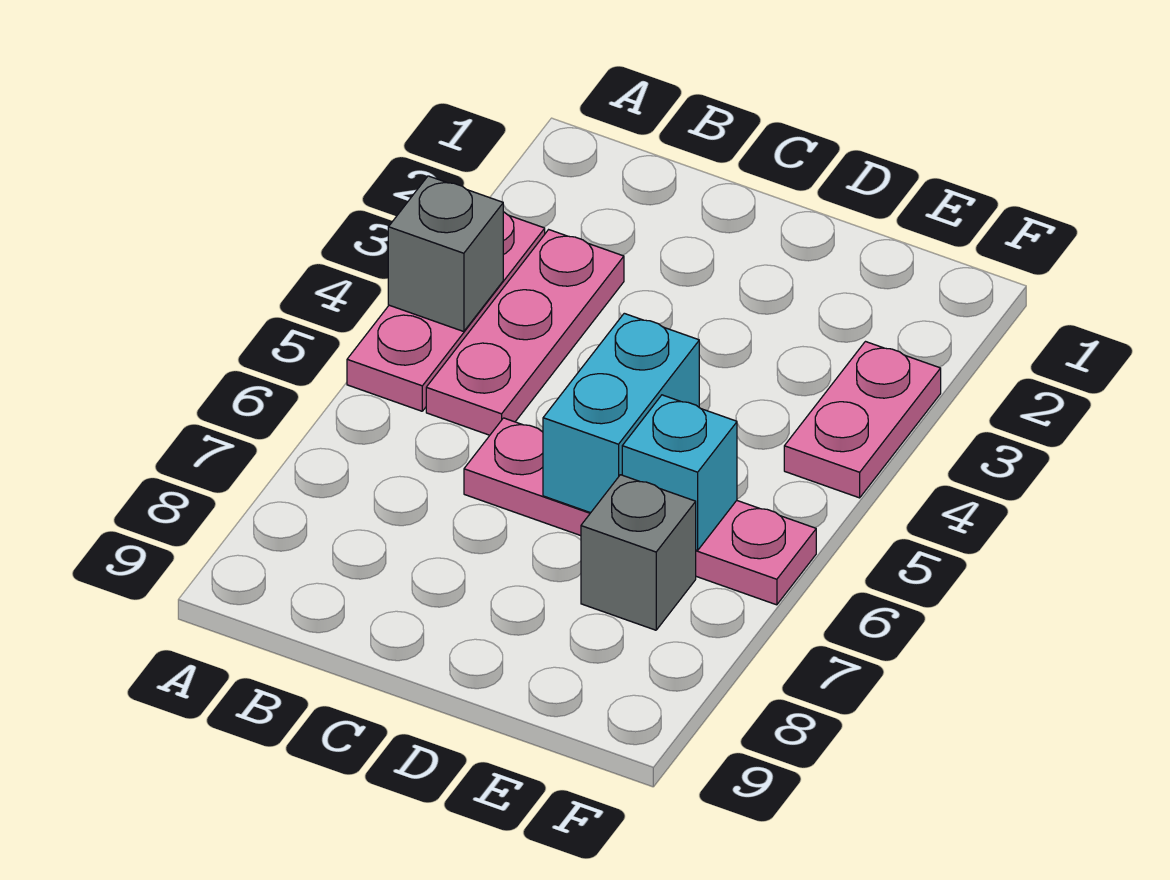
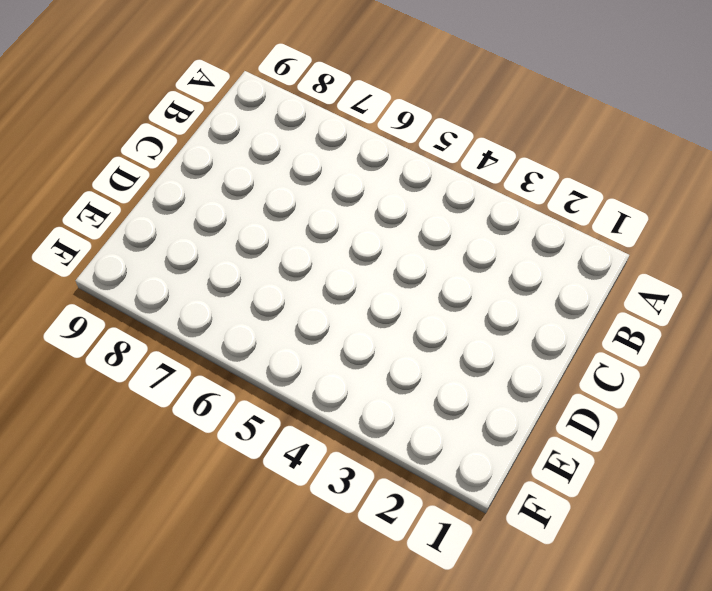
none -> pink plate A3:A5 level 1
none -> pink plate B3:B5 level 1

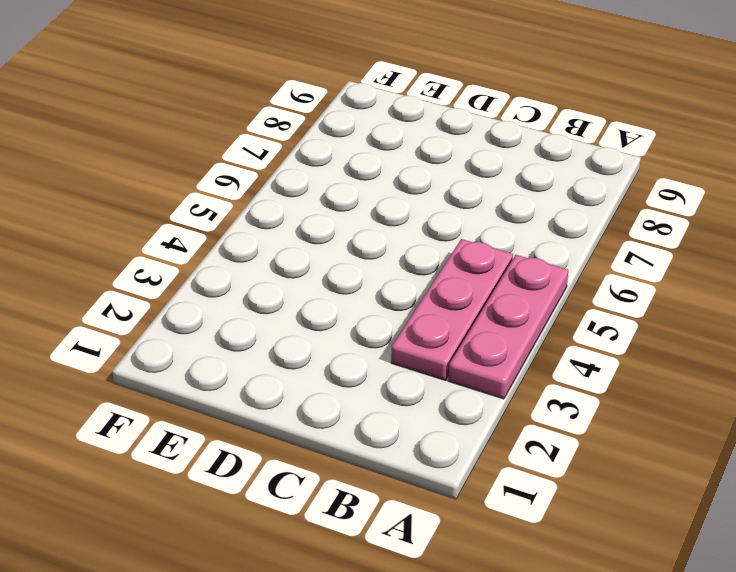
none -> pink plate C6:F6 level 1
none -> grey brick E7 level 1

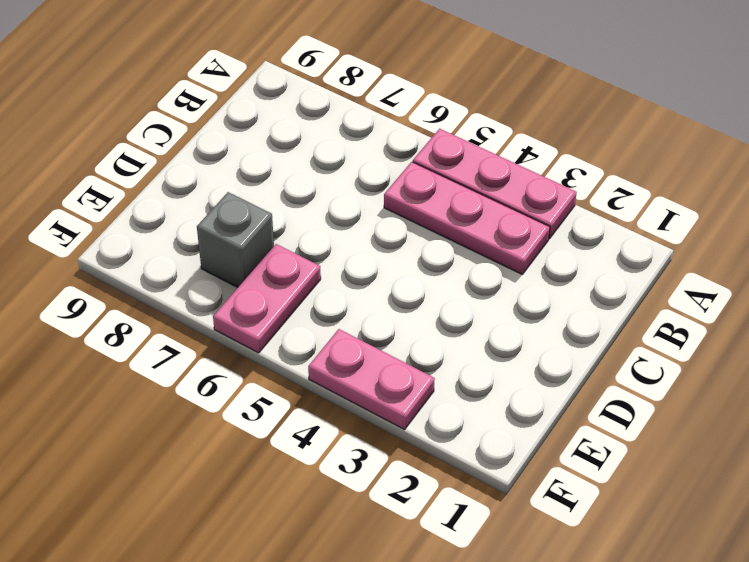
pink plate E6:F6 level 1 -> pink plate C6:F6 level 1
none -> grey brick A4 level 2
none -> cyan brick D5:D6 level 2

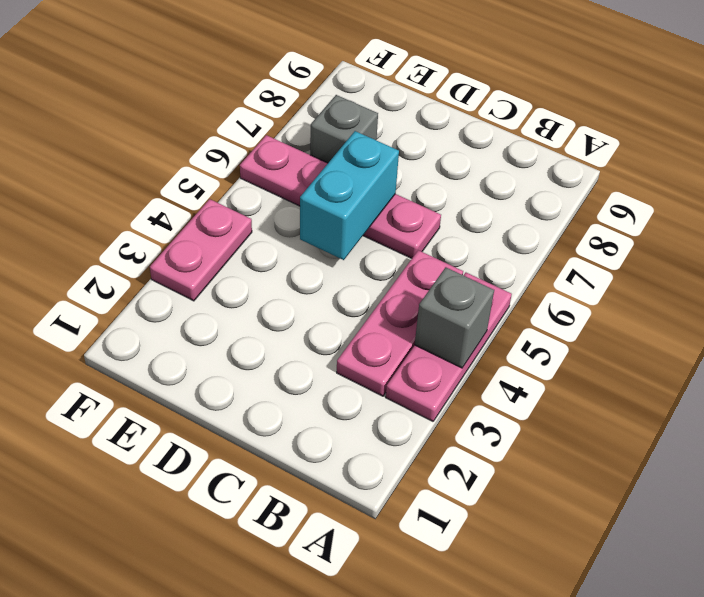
none -> cyan brick E6 level 2

